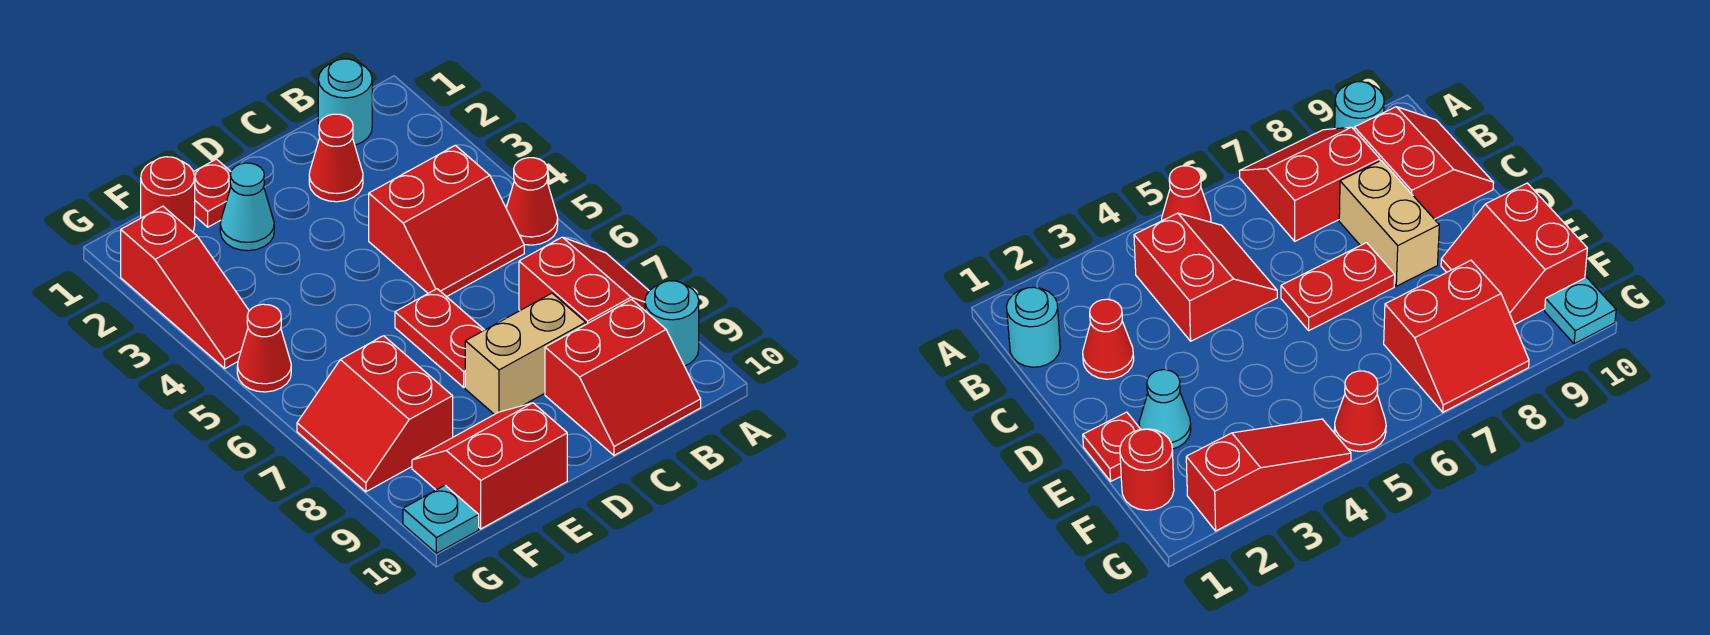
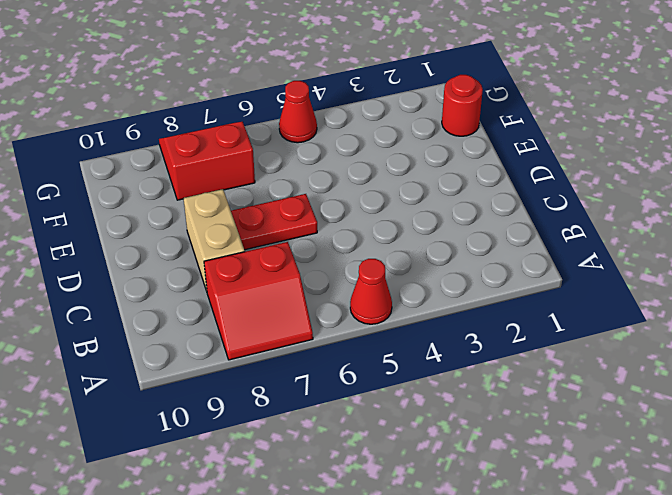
none -> cyan round brick A9 level 1
none -> cyan round brick B1 level 1
none -> red slope B4:C5 level 1 top 4

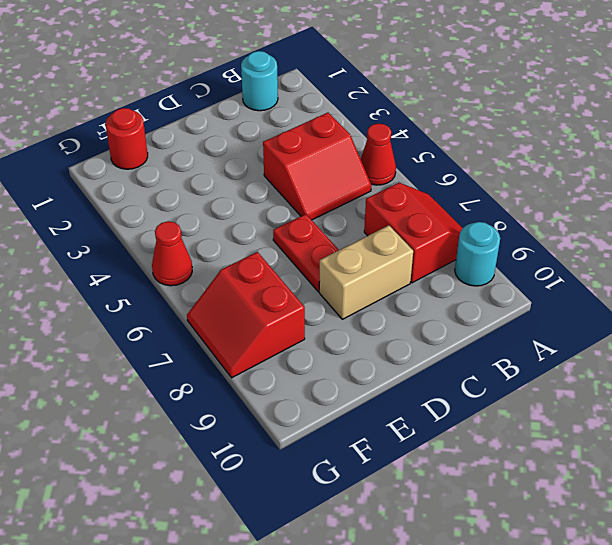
none -> red slope B9:C10 level 1 top 9
none -> red cone C2 level 1
none -> red plate E1 level 1

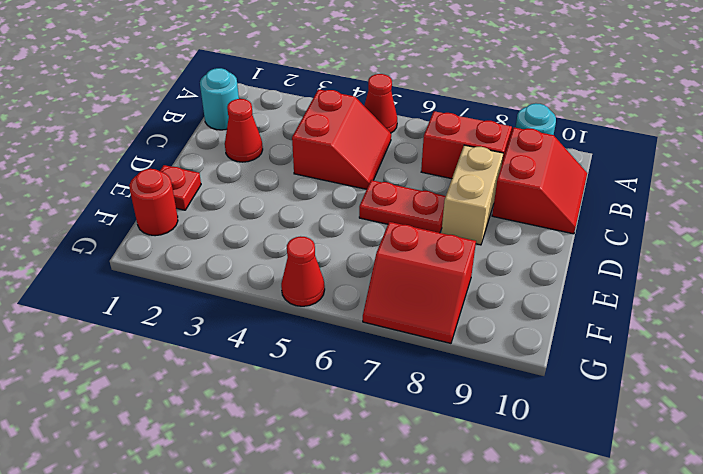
none -> cyan cone E2 level 1
none -> red slope E9:F10 level 1 top 10
none -> red slope G2:G4 level 1 top 2

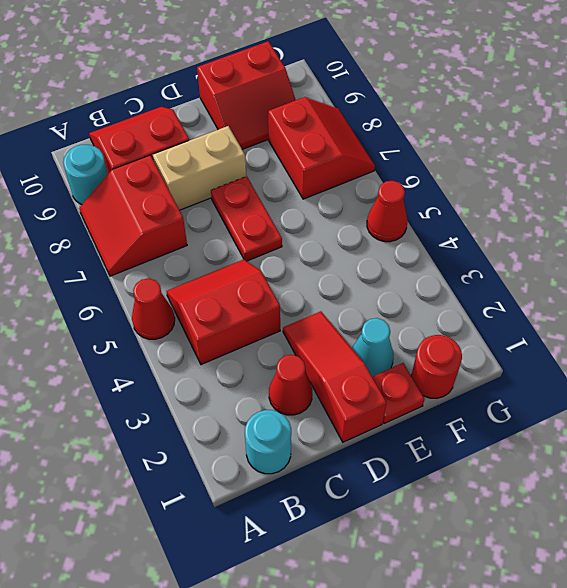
red slope D1:D3 level 1 top 1 -> red slope G2:G4 level 1 top 2
none -> cyan plate G10 level 1

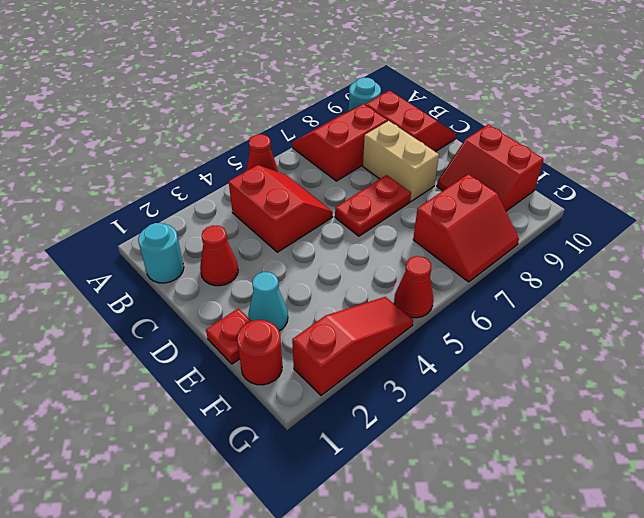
none -> cyan plate G10 level 1

